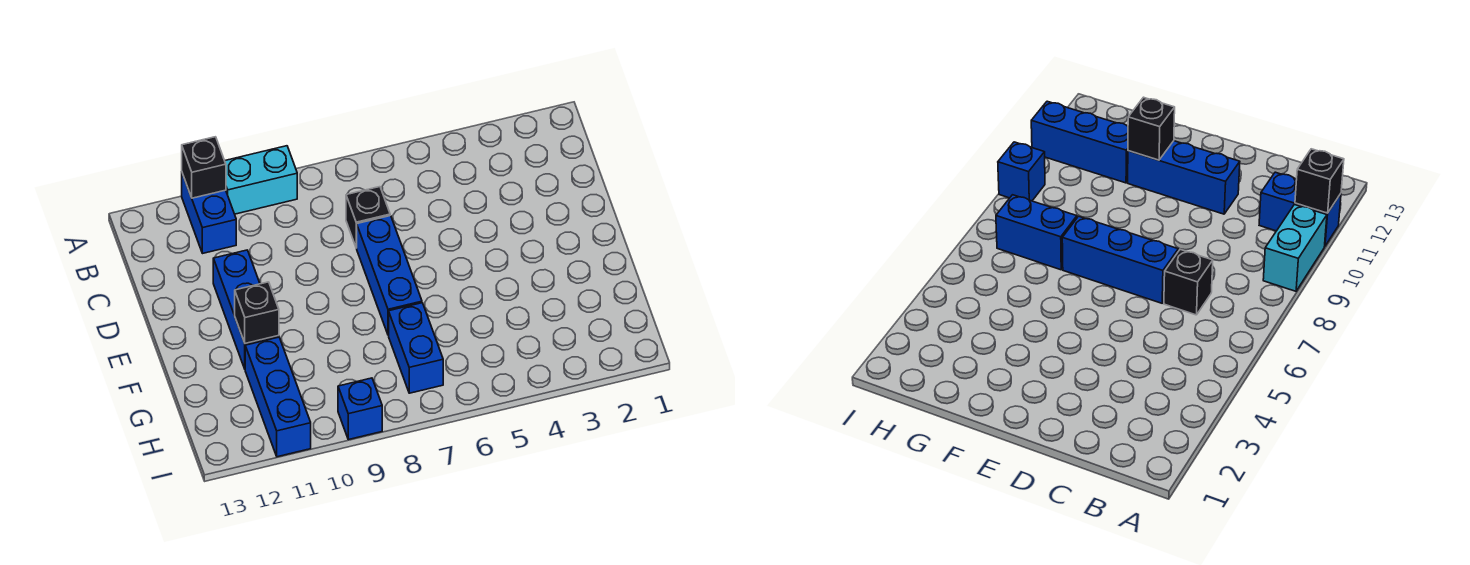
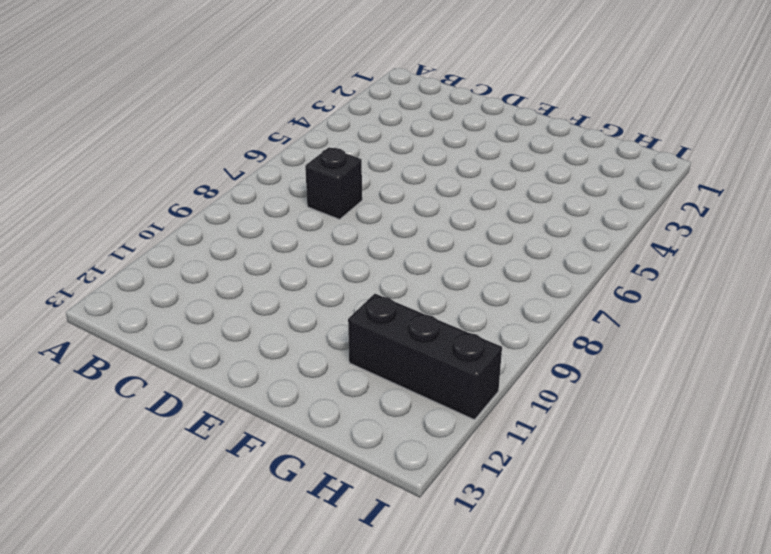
black brick G11:I11 level 1 -> blue brick G11:I11 level 1
none -> cyan brick A9:A10 level 1
none -> blue brick A11:B11 level 1

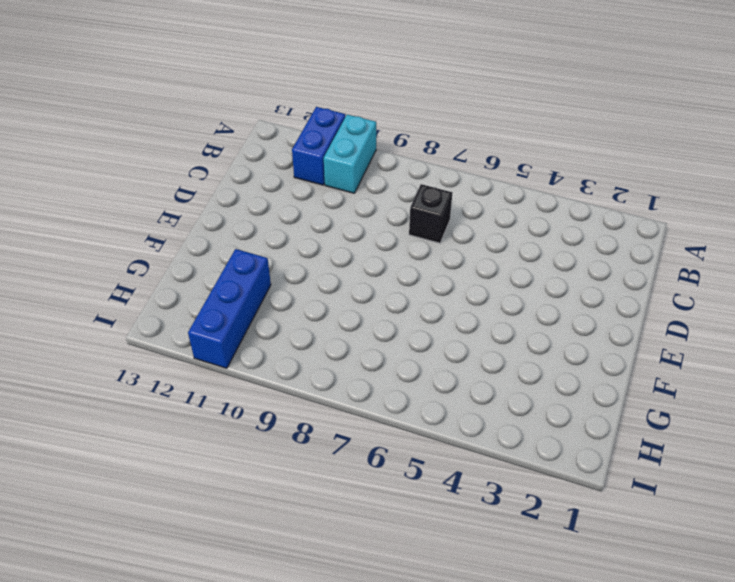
cyan brick A10:B10 level 1 -> cyan brick A9:A10 level 1
none -> blue brick D7:F7 level 1
none -> blue brick D11:F11 level 1

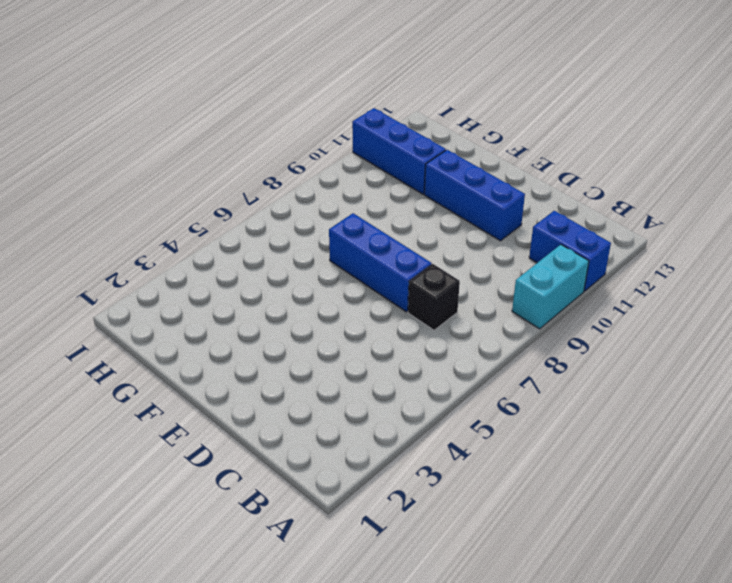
none -> blue brick G7:H7 level 1
none -> blue brick I9 level 1

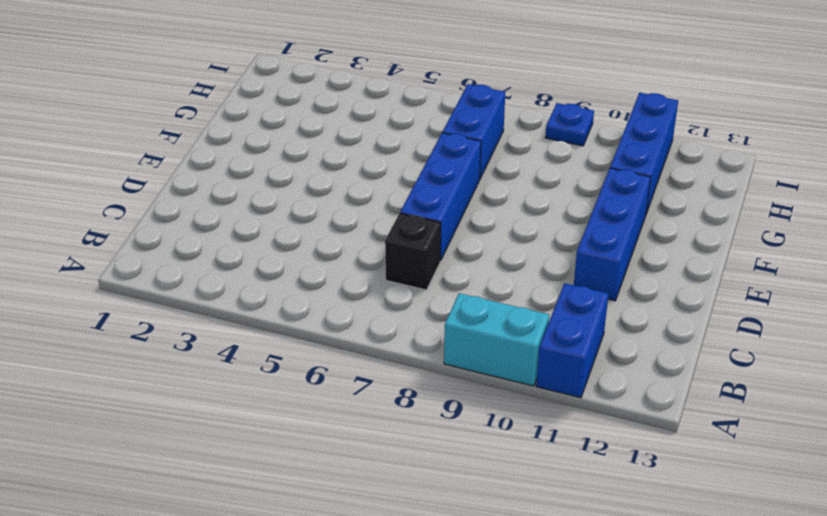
blue plate I9 level 1 -> blue brick I9 level 1
none -> black brick A11 level 2
none -> black brick F11 level 2

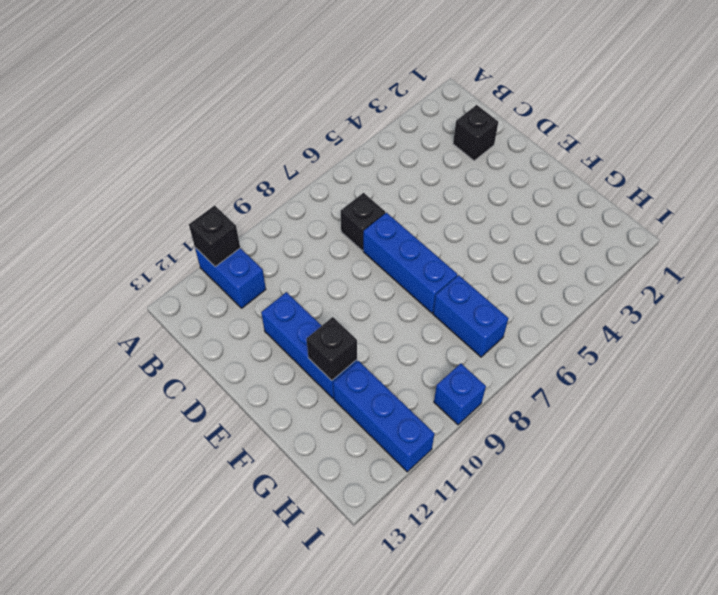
black brick C2 level 1 -> none
none -> cyan brick A9:A10 level 1

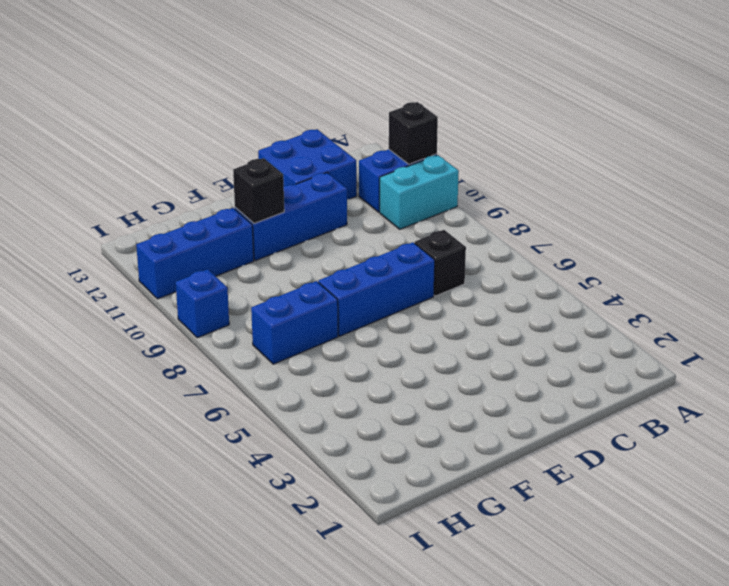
cyan brick A10:B10 level 1 -> cyan brick A9:A10 level 1
blue brick C12:D13 level 1 -> none

